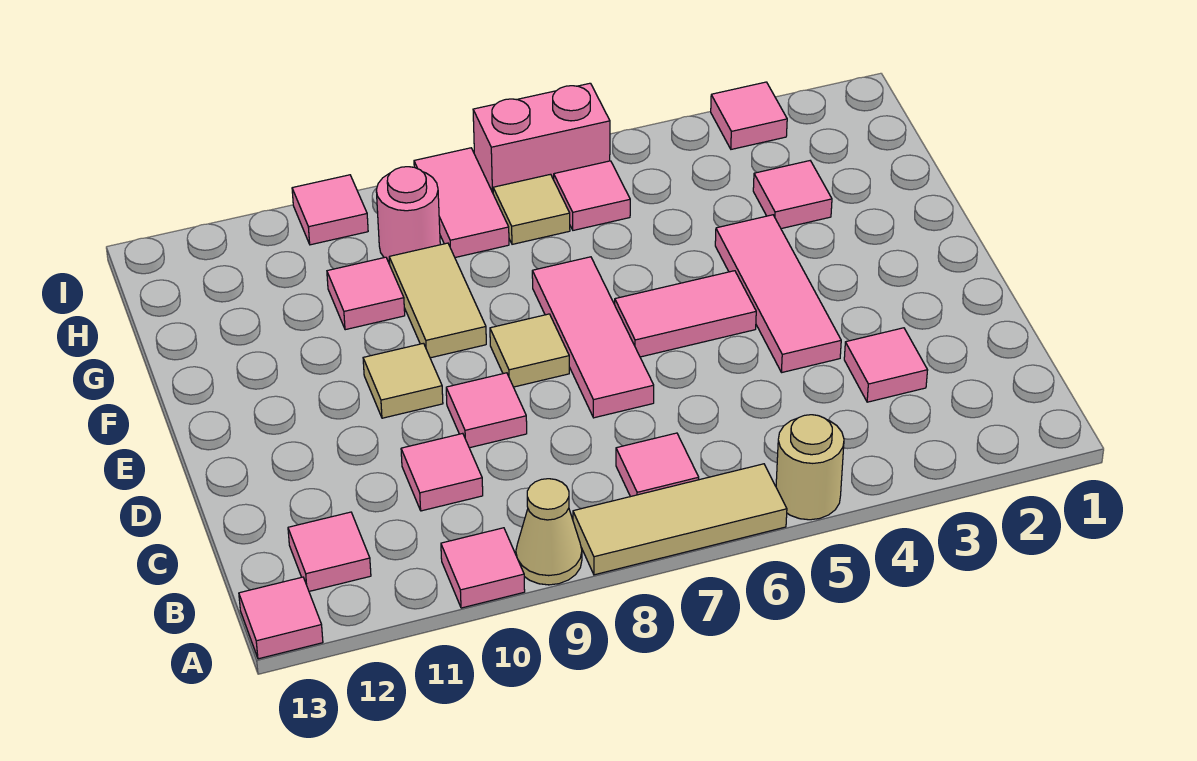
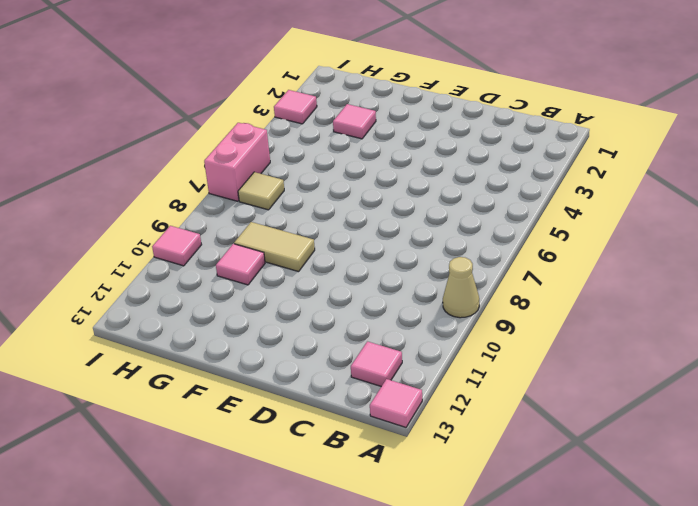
none -> tan round brick A5 level 1
none -> tan tile A6:A8 level 1
none -> pink tile A10 level 1

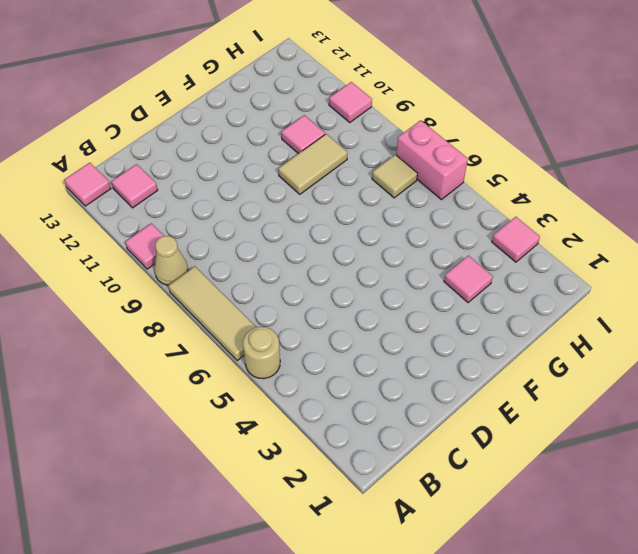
none -> pink tile B7 level 1
none -> pink tile C3 level 1
none -> pink tile C10 level 1

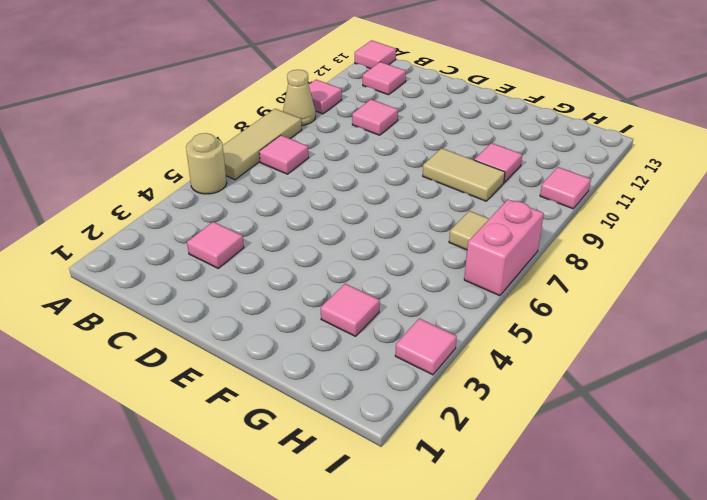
none -> pink tile D4:F4 level 1
none -> pink tile D7:F7 level 1
none -> pink tile D9 level 1

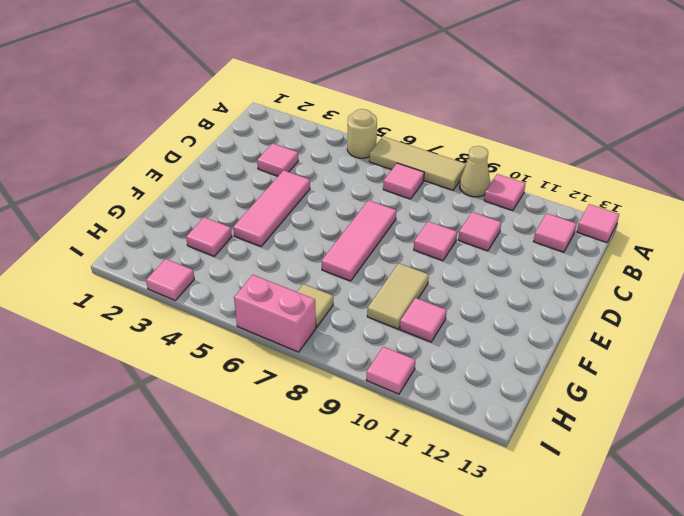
none -> pink tile E5:E6 level 1
none -> tan tile E8 level 1
none -> tan tile E10 level 1

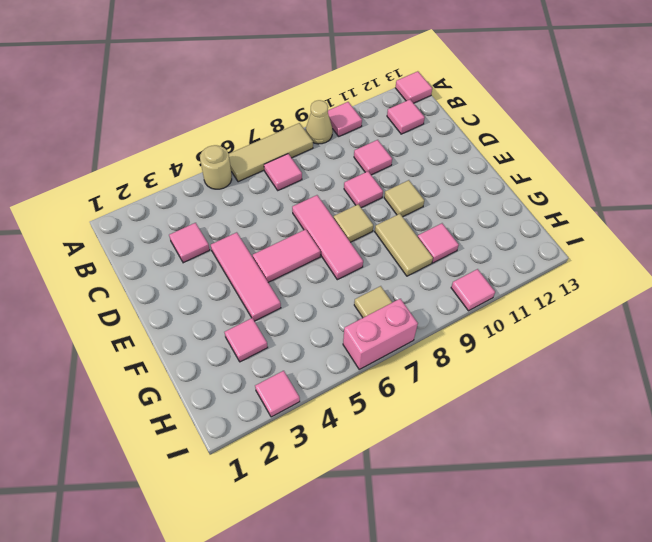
none -> pink tile H6 level 1
none -> pink tile H8:I8 level 1
none -> pink round brick H9 level 1

